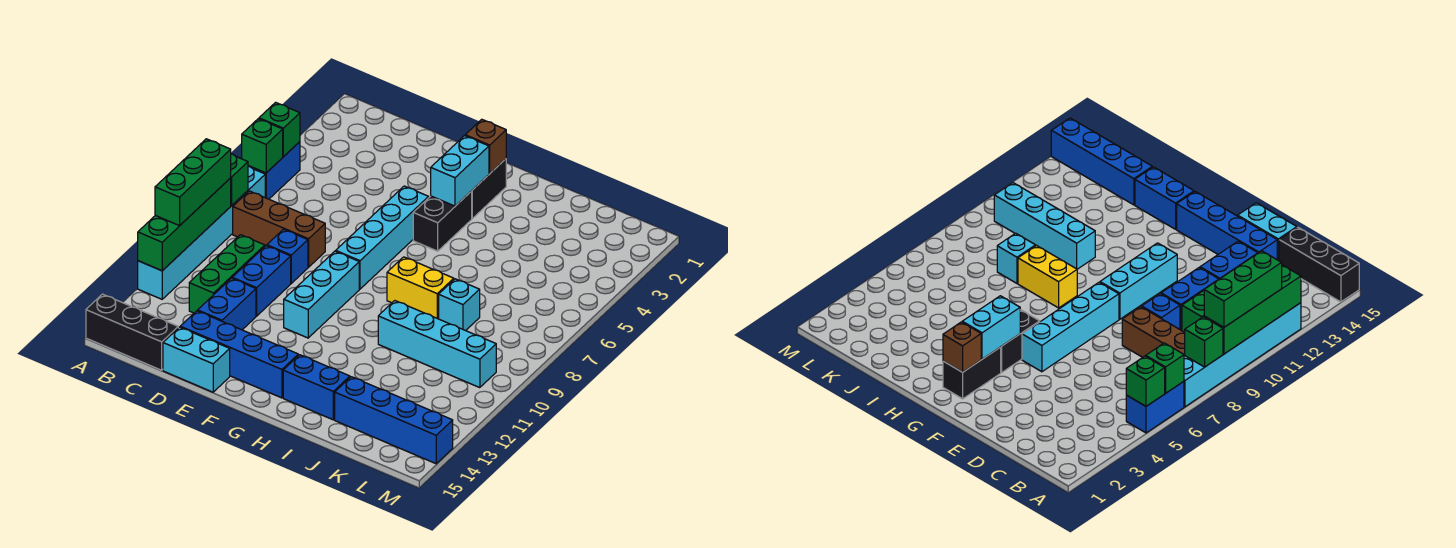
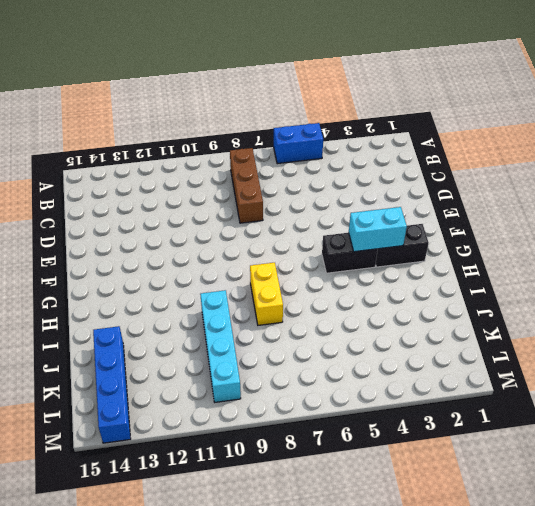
none -> cyan brick A7:A12 level 1
none -> black brick A15:C15 level 1
none -> green brick C10:C12 level 1

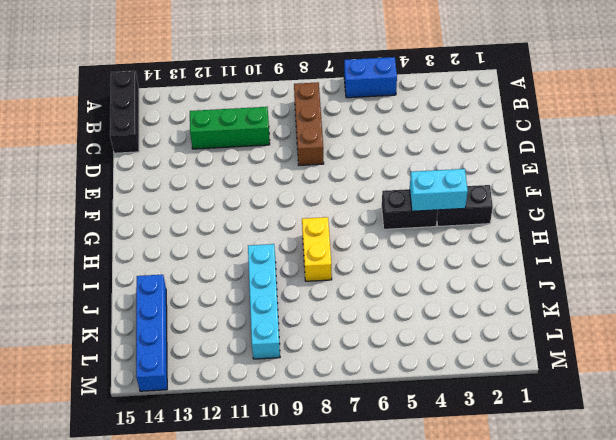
none -> cyan brick A7:A12 level 1
none -> blue brick D9 level 1
none -> blue brick D10:D11 level 1

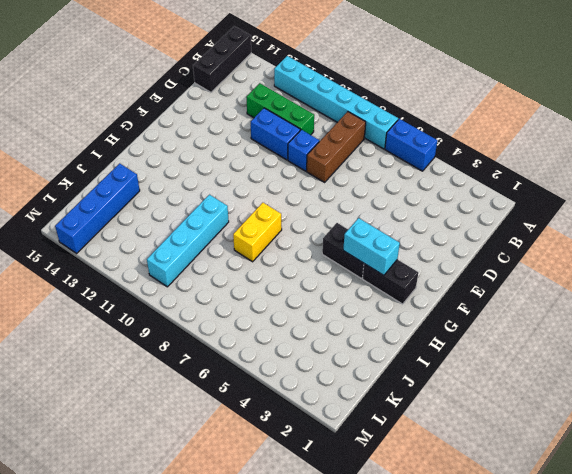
none -> blue brick D12:D13 level 1
none -> blue brick D14:G14 level 1
none -> cyan brick D15:E15 level 1

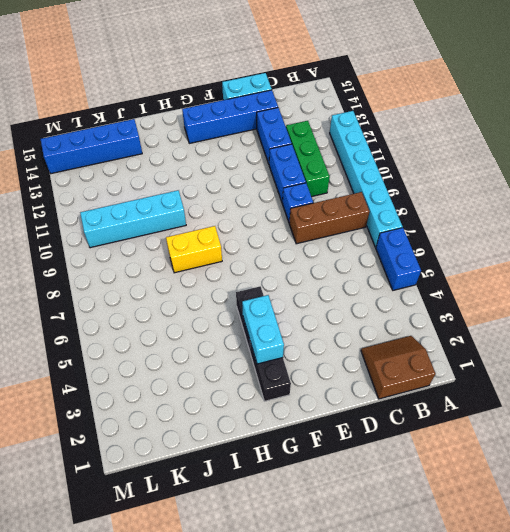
brown slope B1:C2 level 1 top 1 -> none
none -> black brick A15:C15 level 1
none -> cyan brick F5:F8 level 1
none -> cyan brick F9:F11 level 1

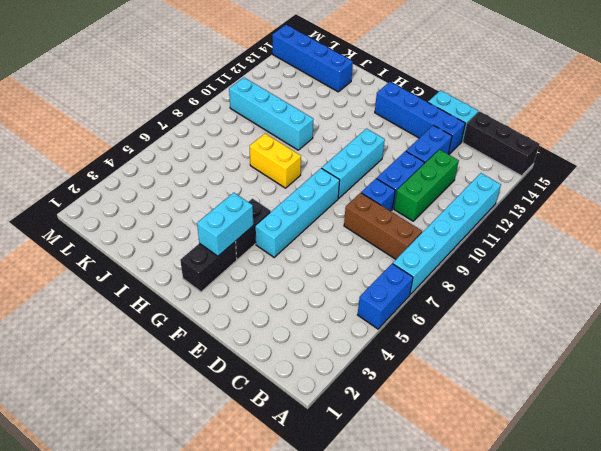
none -> blue brick H14:I14 level 1
none -> cyan brick J8 level 1
none -> green brick A5 level 2

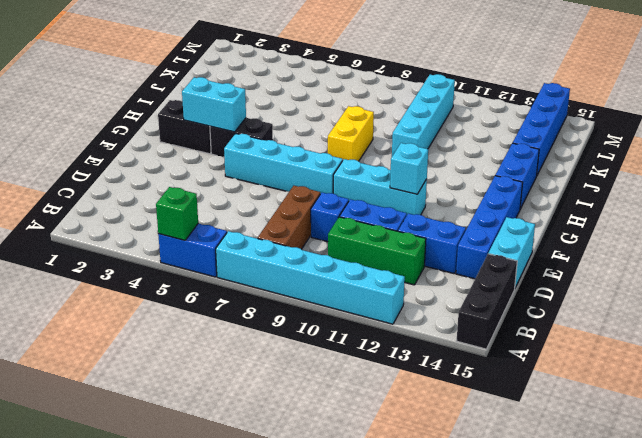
cyan brick F11 level 2 -> cyan brick J8 level 1
none -> green brick A6 level 2
none -> green brick A8 level 2
none -> green brick A9:A12 level 2

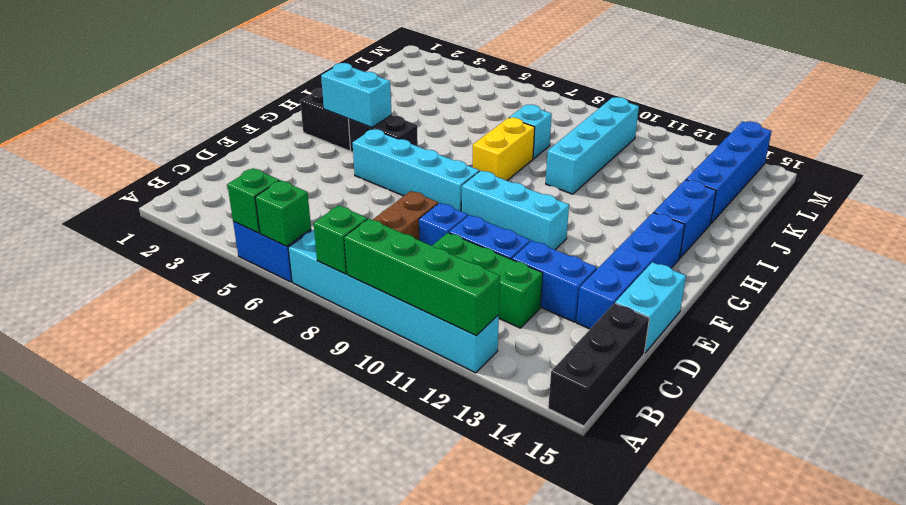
none -> brown brick G2 level 2
none -> green brick A9:A11 level 3

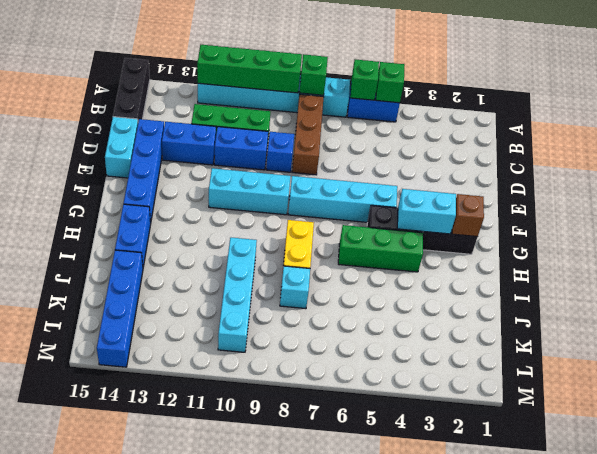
green brick H4:H6 level 1 -> green brick A9:A11 level 3

